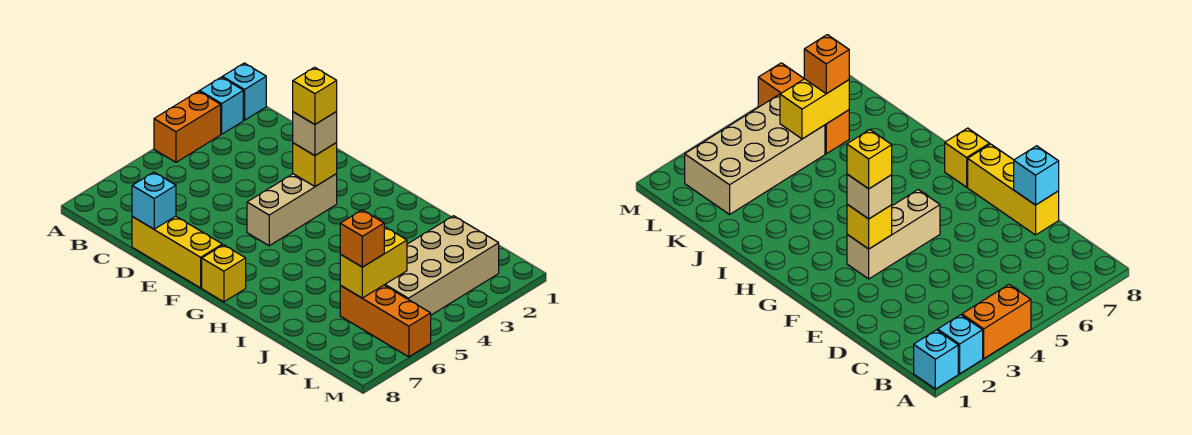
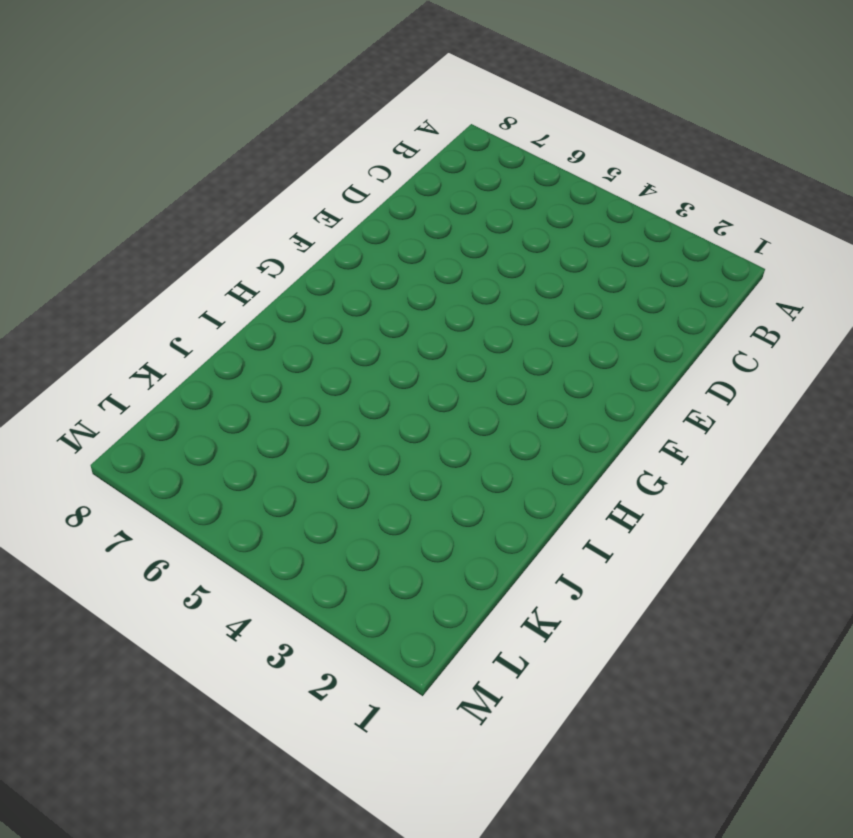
none -> cyan brick A1 level 1
none -> cyan brick A2 level 1
none -> orange brick A3:A4 level 1

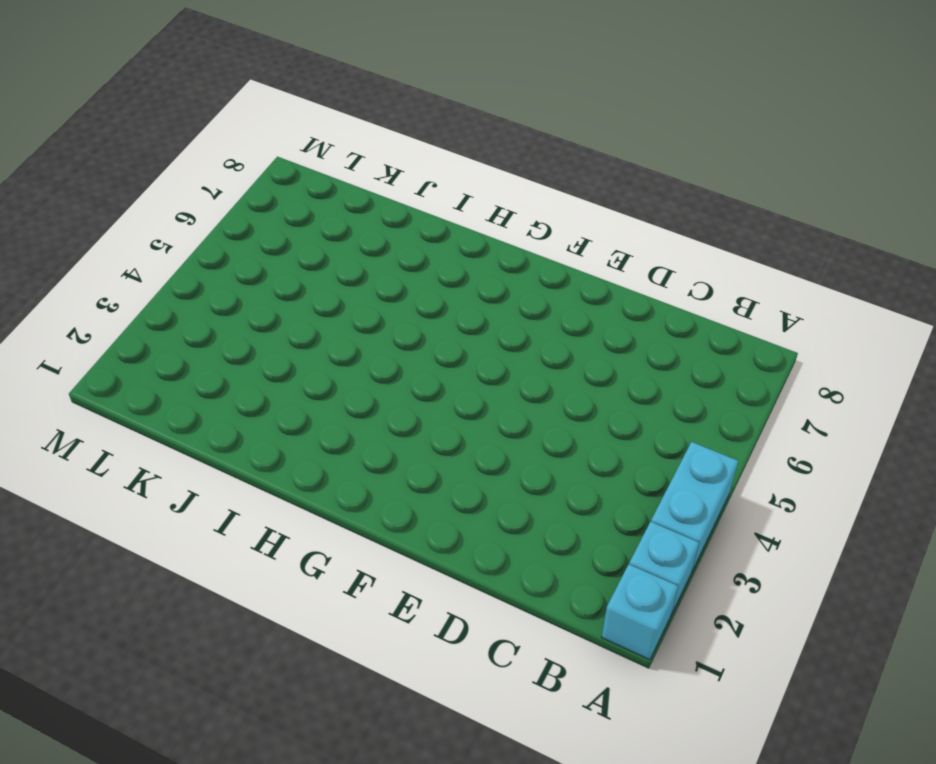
cyan brick A3:A4 level 1 -> orange brick A3:A4 level 1
none -> yellow brick D8:F8 level 1
none -> tan brick F3:F5 level 1
none -> yellow brick G8 level 1

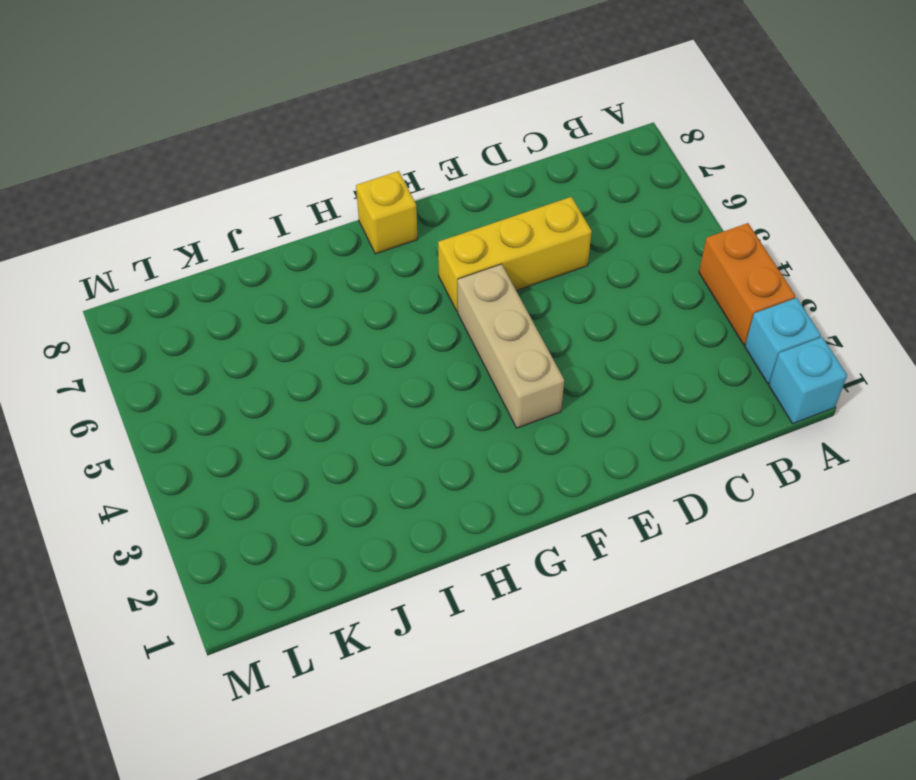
yellow brick D6:F6 level 1 -> yellow brick D8:F8 level 1
none -> tan brick K2:L5 level 1
none -> orange brick K6:M6 level 1
none -> cyan brick D8 level 2

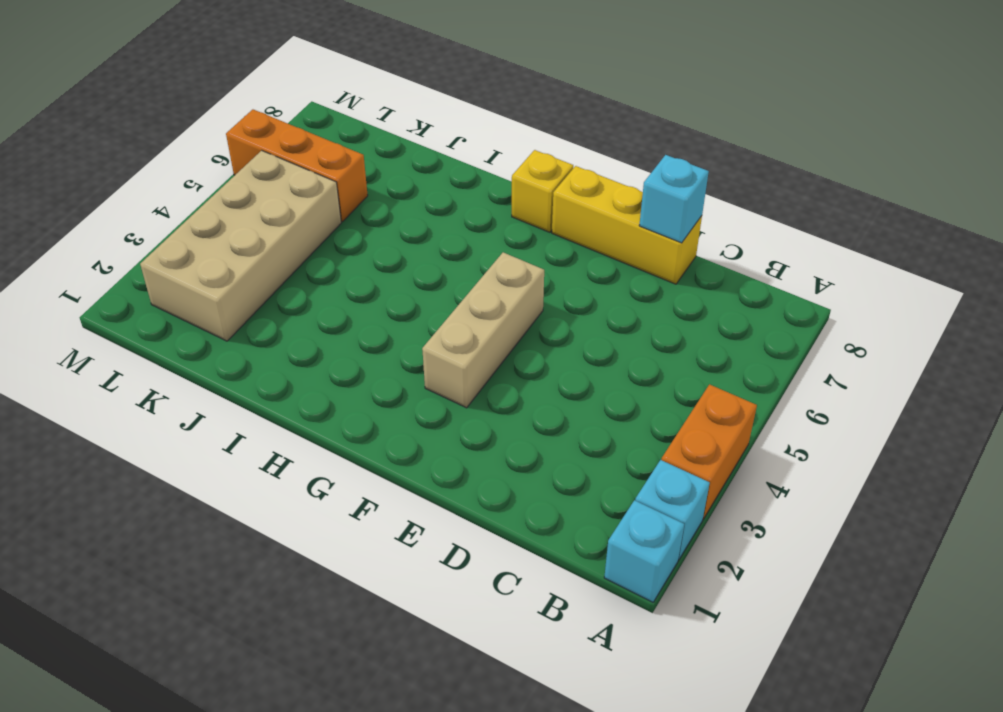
none -> yellow brick F3 level 2
none -> yellow brick K5:K6 level 2
none -> tan brick F3 level 3

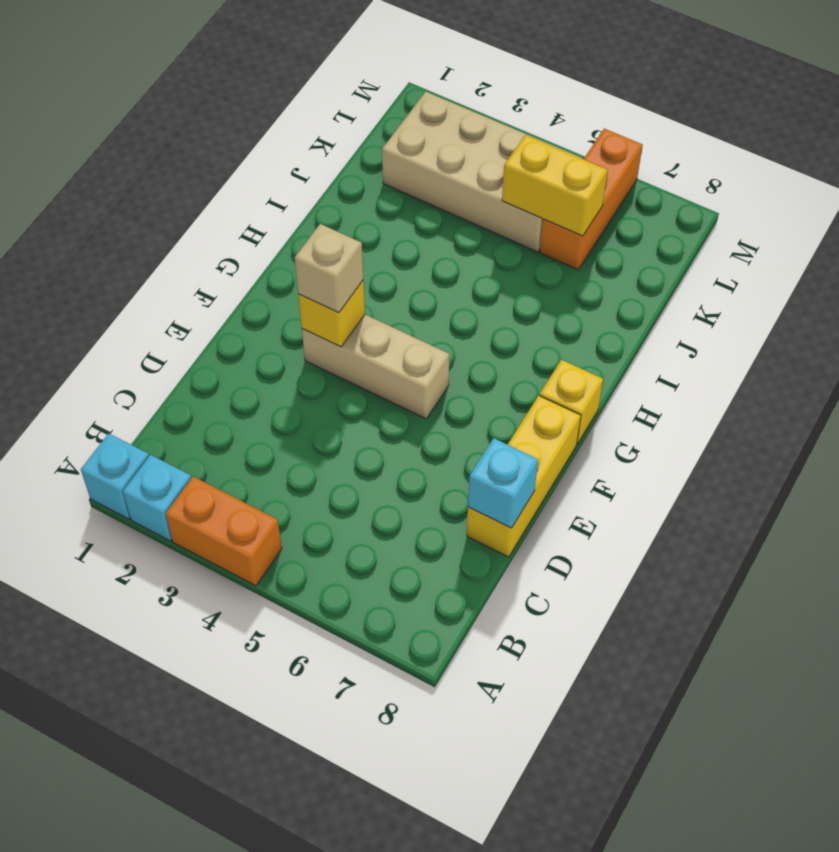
none -> orange brick K6 level 3
none -> yellow brick F3 level 4

